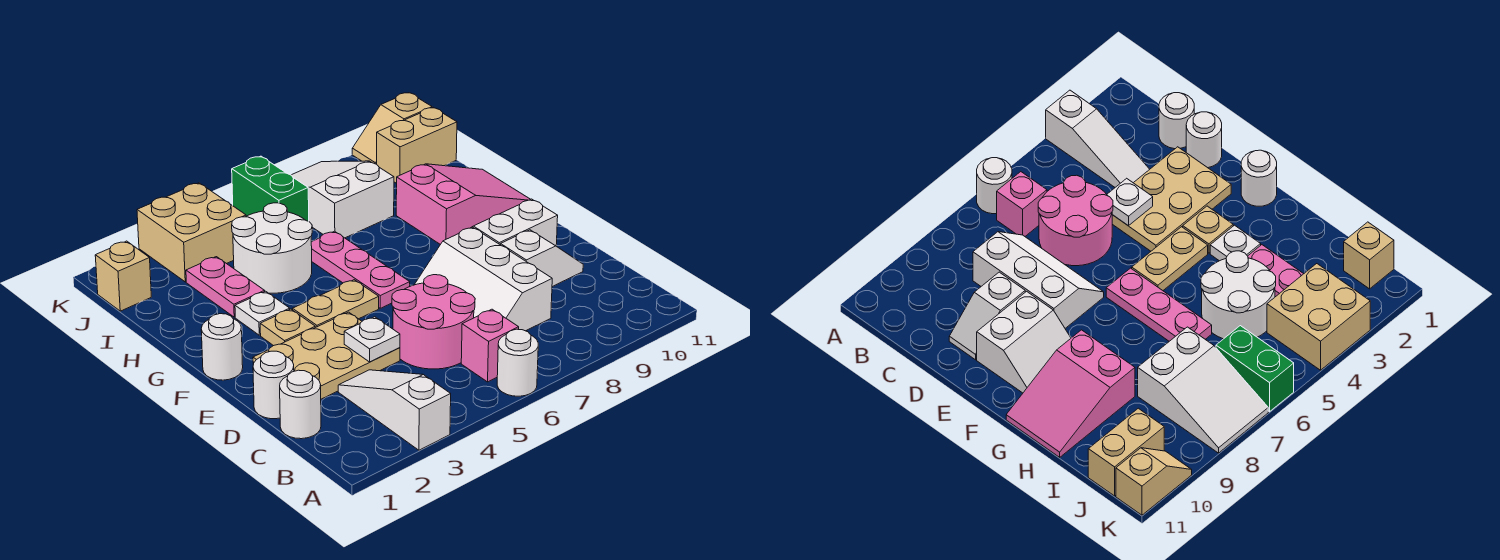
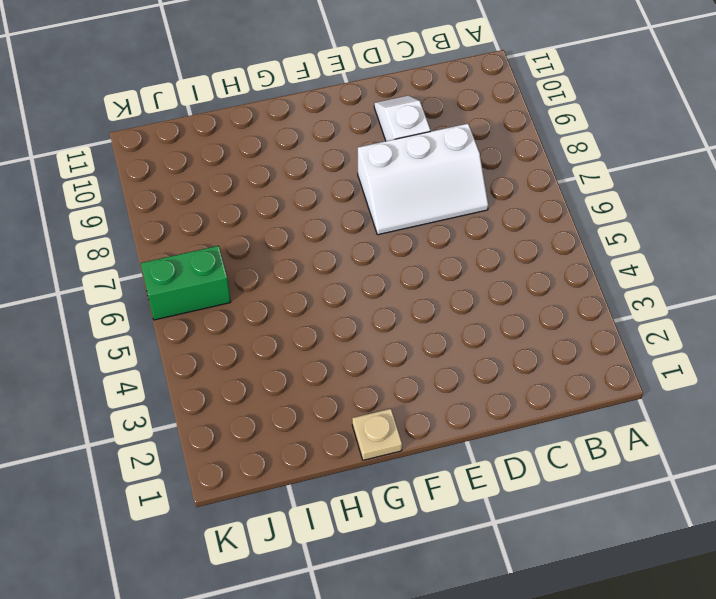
tan plate G1 level 1 -> tan plate F3 level 1
none -> white slope A3:C3 level 1 top A
none -> white round brick A6 level 1
none -> pink brick B6 level 1

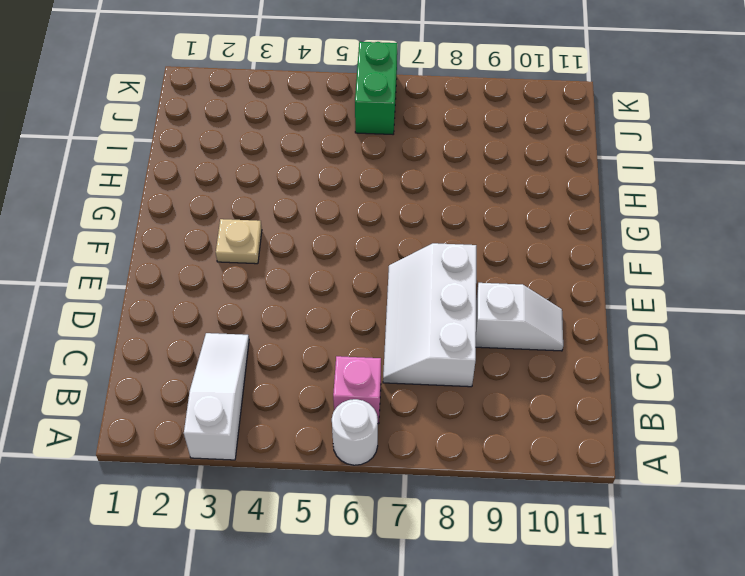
none -> white round brick C1 level 1
none -> pink round brick C5:D6 level 1
none -> white round brick D1 level 1

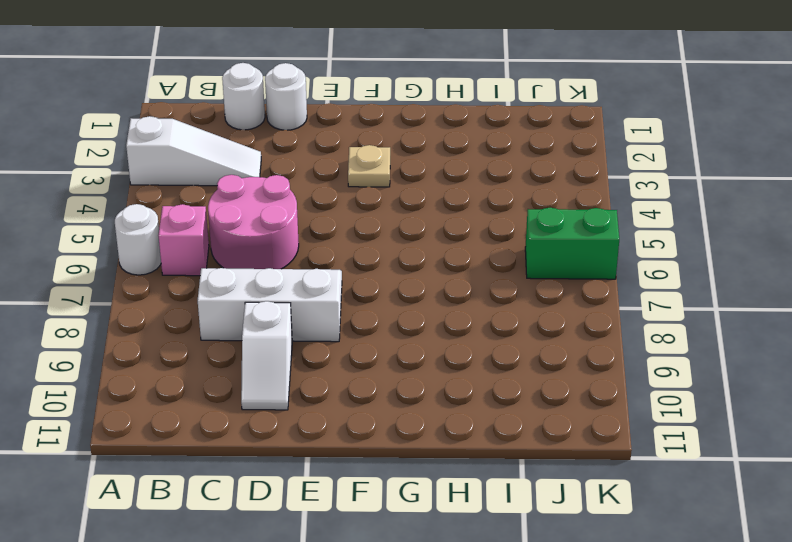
none -> tan plate D2:E4 level 1
none -> white slope E9:F10 level 1 top E
none -> white round brick F1 level 1

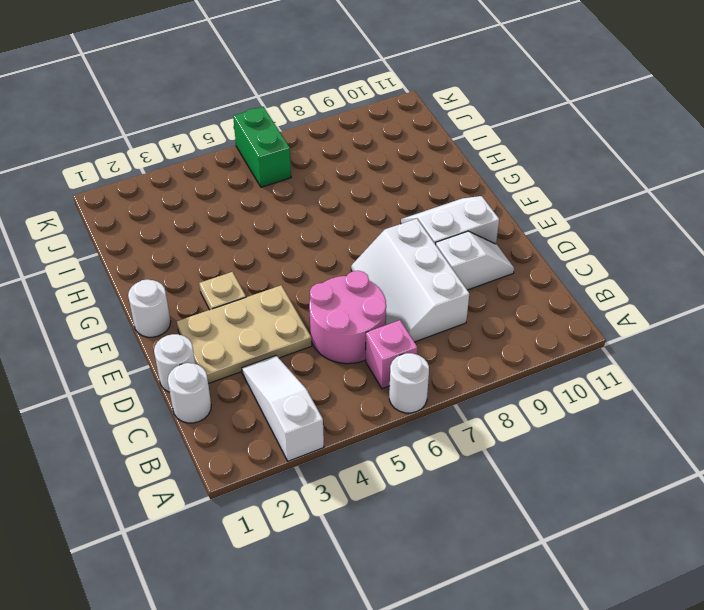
none -> tan plate F4:F5 level 1
none -> pink plate F6:H6 level 1
none -> white plate G3 level 1

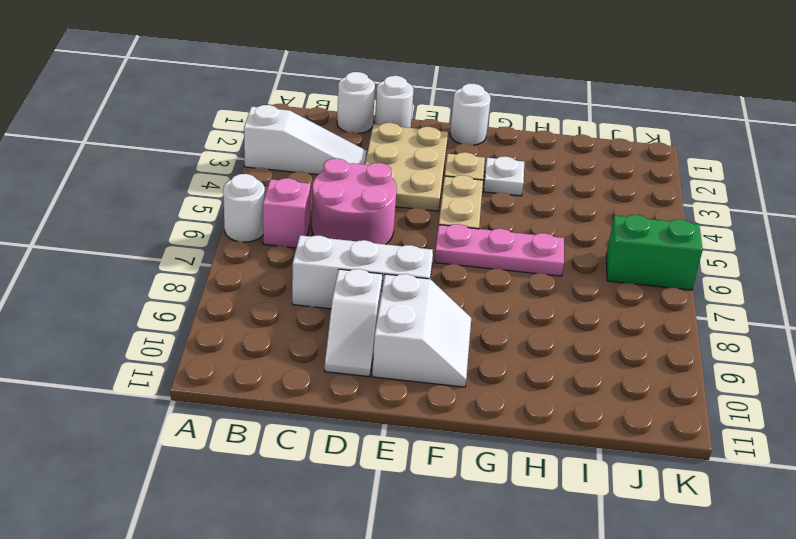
none -> pink slope G9:H11 level 1 top 9
none -> pink plate H3:I3 level 1
none -> white round brick H4:I5 level 1

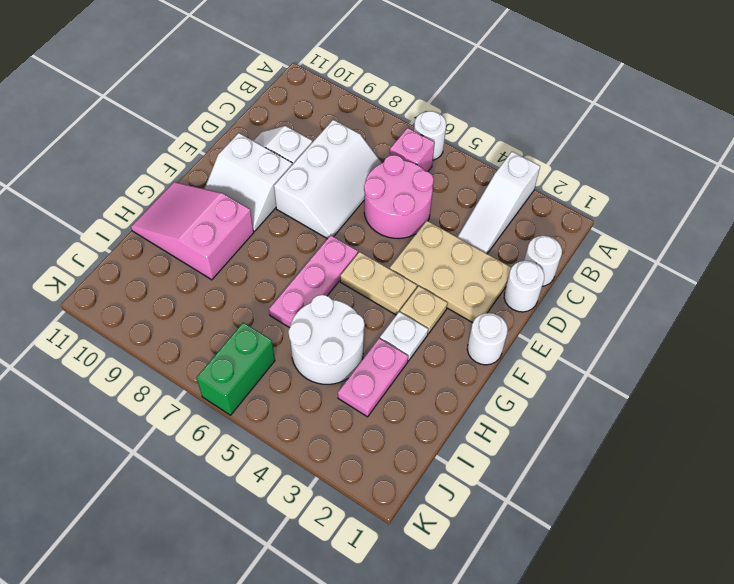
none -> white slope I7:K8 level 1 top I
none -> tan brick J1 level 1
none -> tan brick J3:K4 level 1

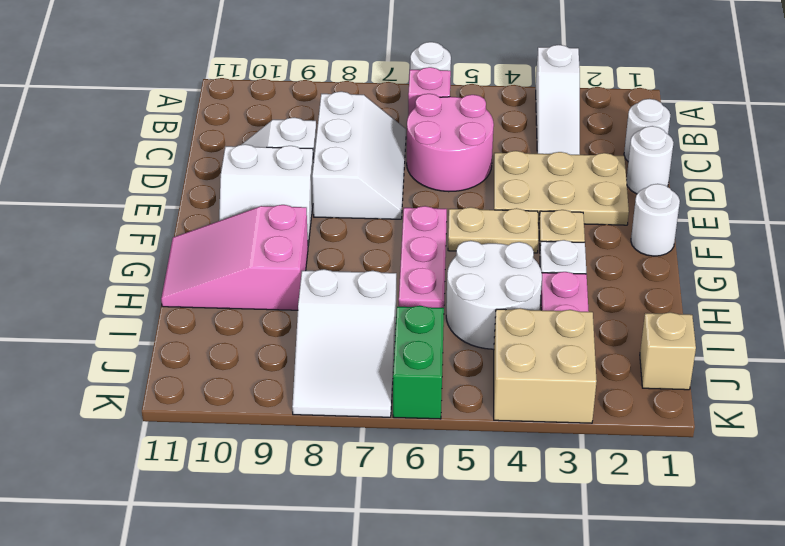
none -> tan brick J10:J11 level 1
none -> tan slope K10:K11 level 1 top 11
none -> white plate D4 level 2

